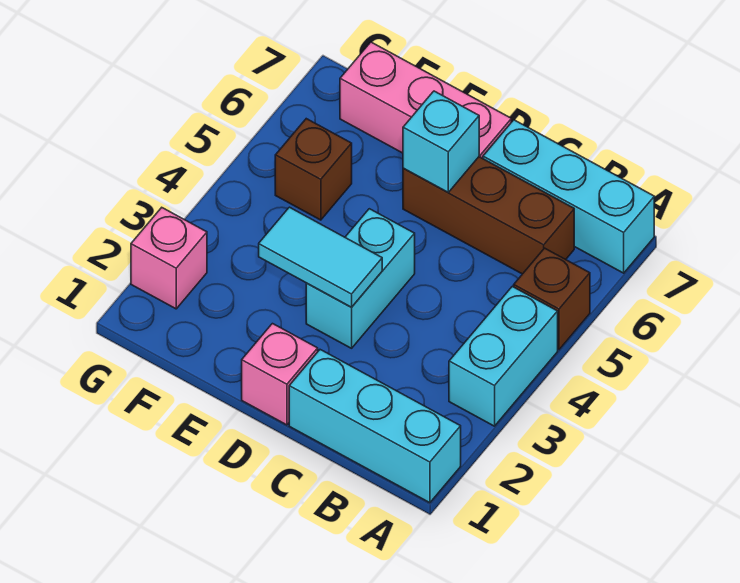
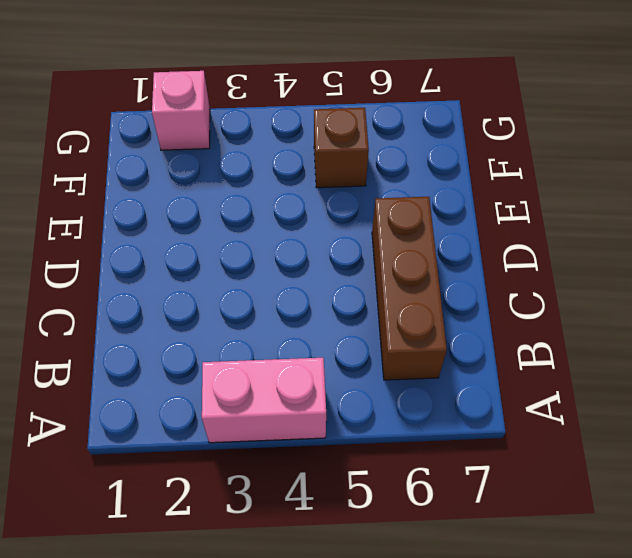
pink brick A3:A4 level 1 -> cyan brick A3:A4 level 1
none -> cyan brick A1:C1 level 1
none -> brown brick A5 level 1
none -> cyan brick A7:C7 level 1

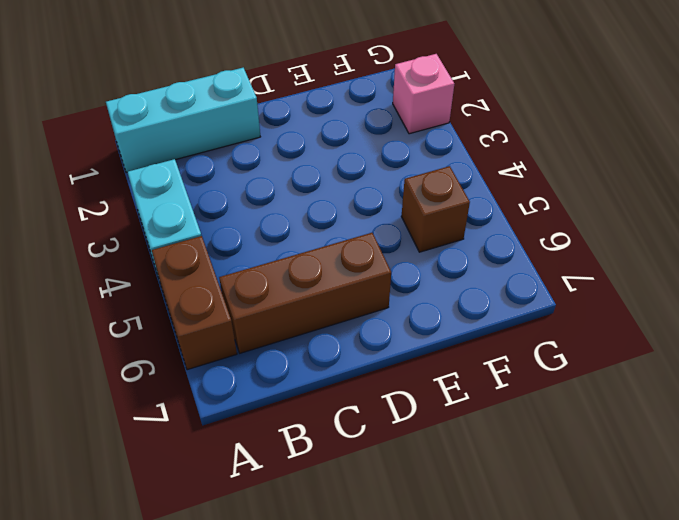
brown brick A5:A6 level 1 -> brown brick A5 level 1
none -> cyan brick A7:C7 level 1
none -> pink brick D1 level 1
none -> cyan brick D3:D4 level 1

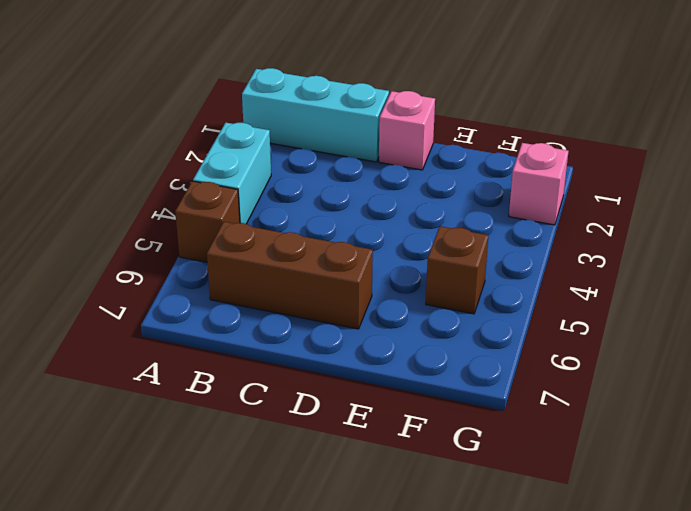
none -> cyan brick A7:C7 level 1
none -> cyan brick D3:D4 level 1
none -> pink brick D7:F7 level 1

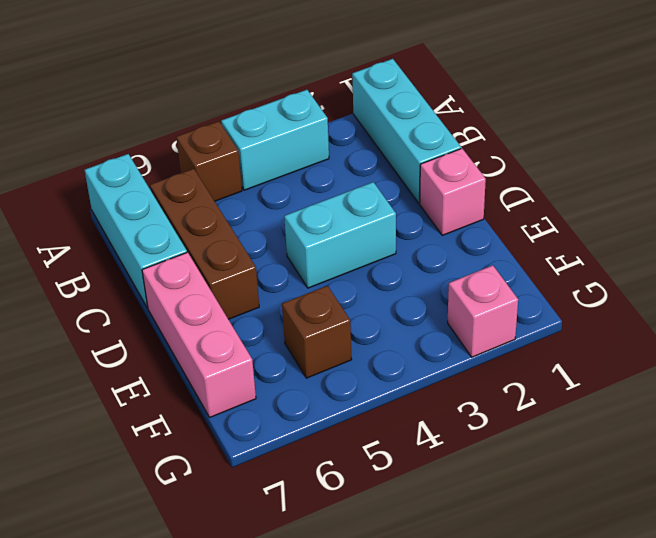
none -> cyan tile D3:E3 level 2
none -> cyan brick D6 level 2

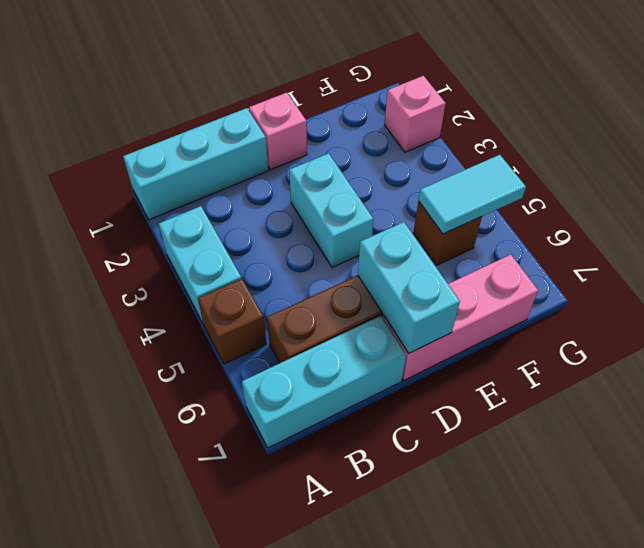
cyan brick D6:D7 level 2 -> cyan brick D6 level 2
cyan tile F5:G5 level 2 -> cyan tile D3:E3 level 2

